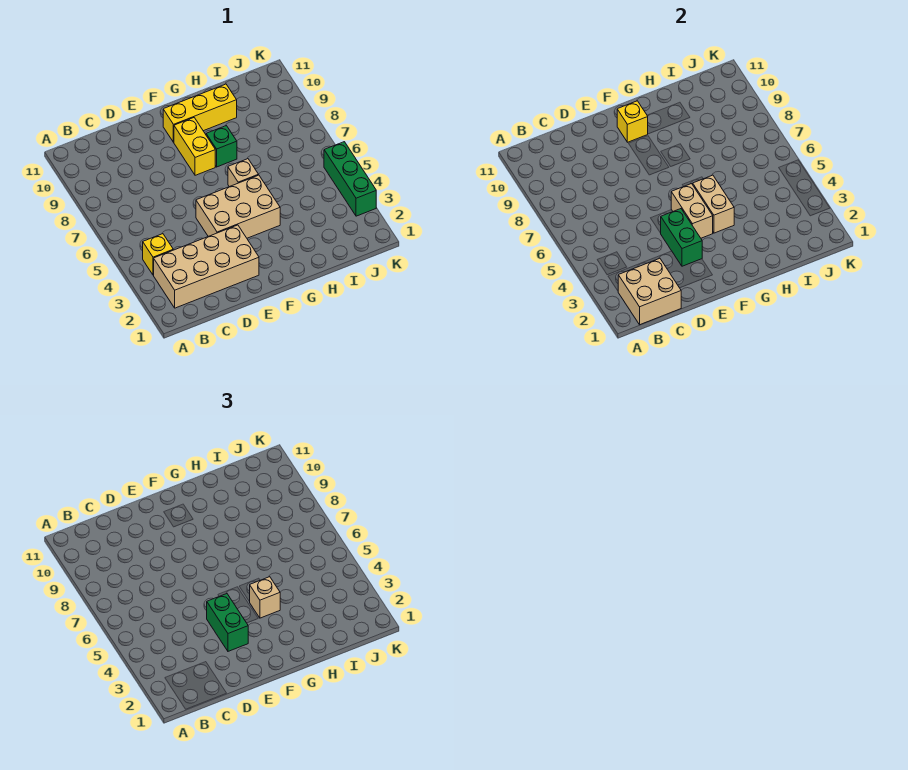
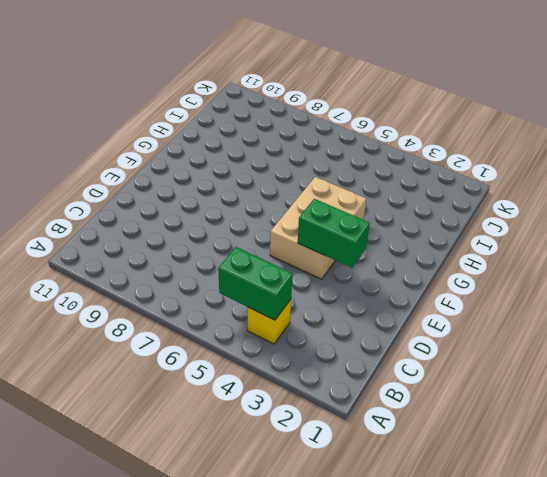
green brick B4:B5 level 2 -> green brick E3:E4 level 3
none -> tan brick B2:E3 level 1
none -> yellow brick F8:F9 level 1
none -> yellow brick F10:H10 level 1

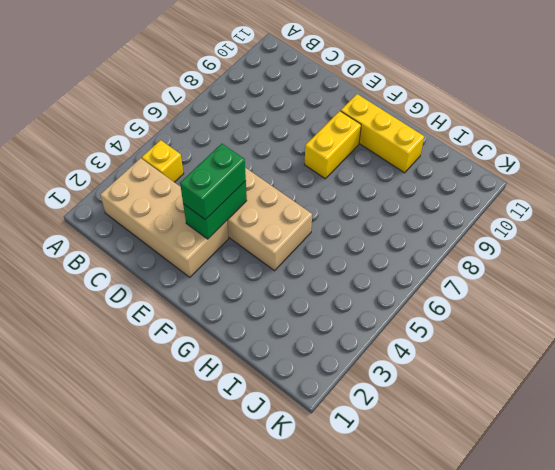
none -> tan brick G6 level 1
none -> green brick G8 level 1
none -> green brick K3:K5 level 1

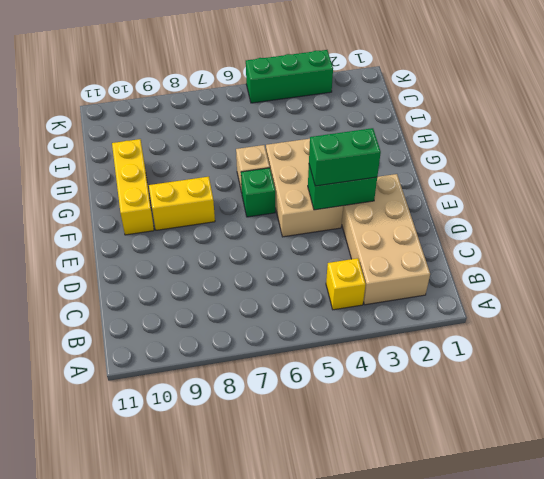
green brick F6 level 1 -> green brick G8 level 1
none -> tan brick B1:C2 level 2
none -> tan brick F4:F5 level 2
none -> yellow brick F10 level 2

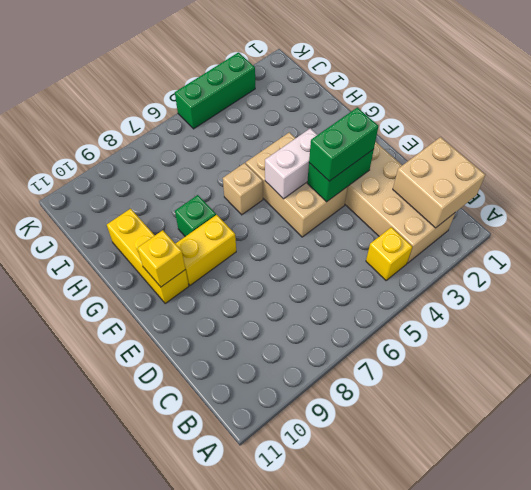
white brick F4:F5 level 2 -> tan brick F4:F5 level 2
none -> tan brick G4:G5 level 2
none -> tan brick G4 level 3

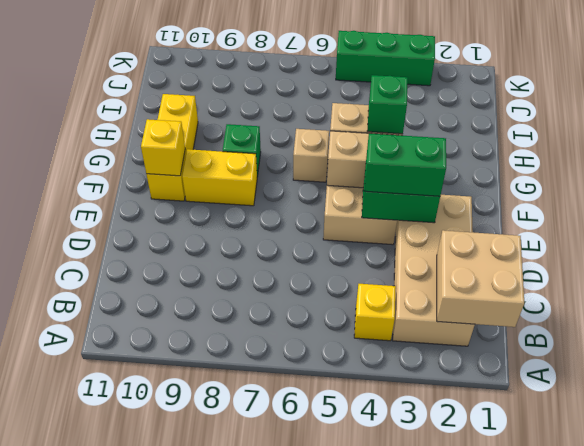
green brick G4 level 3 -> tan brick G4 level 3

